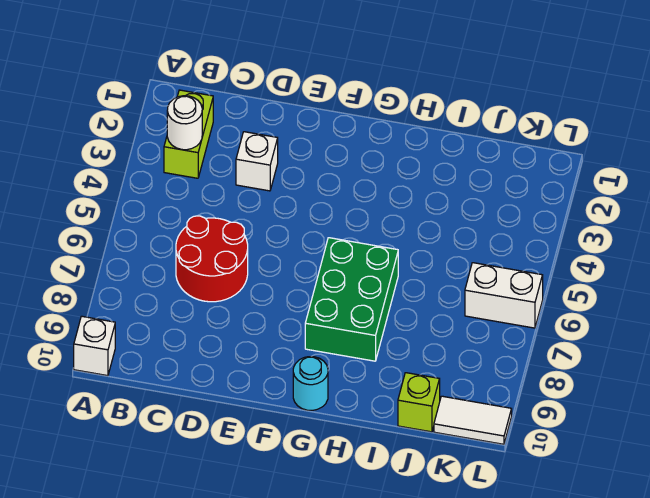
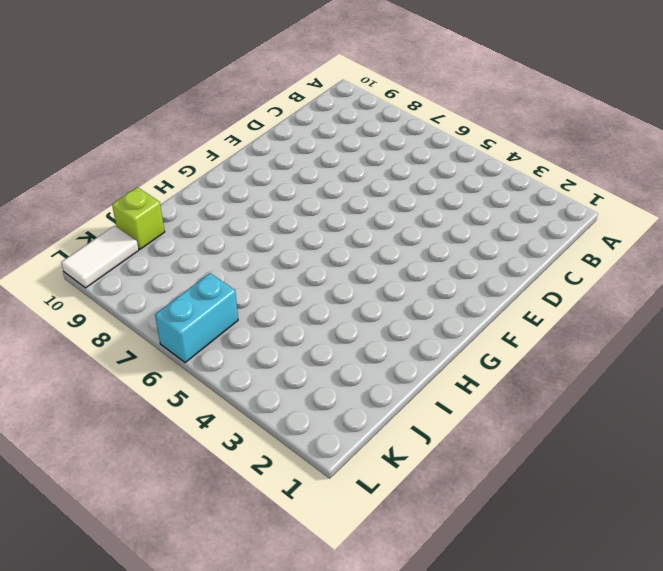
cyan brick K6:L6 level 1 -> white brick K6:L6 level 1
none -> white brick A10 level 1
none -> lime brick B2:B3 level 1

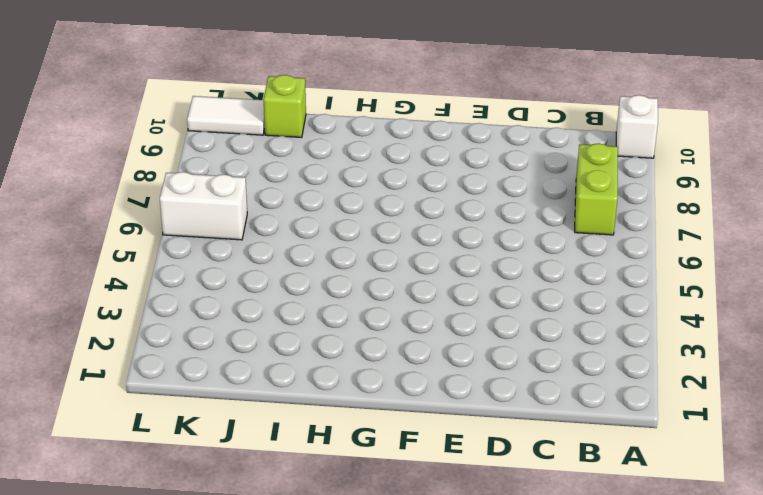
lime brick B7:B8 level 1 -> lime brick B2:B3 level 1
none -> red round brick C6:D7 level 1
none -> white brick D3 level 1

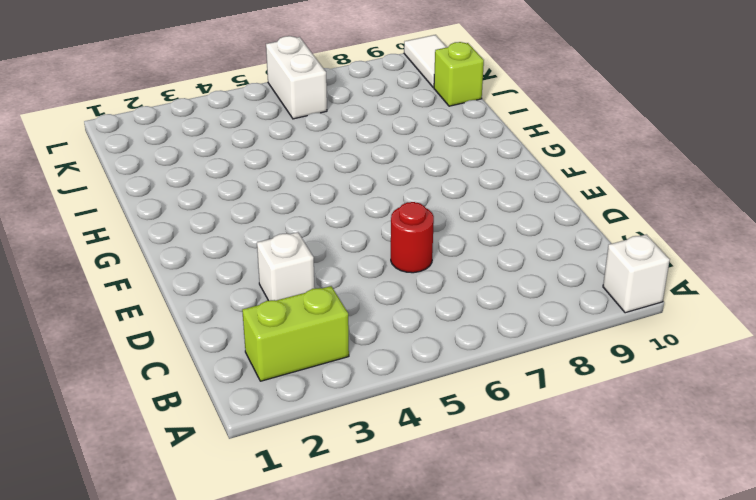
red round brick D6 level 1 -> red round brick C6:D7 level 1
none -> green brick G6:H8 level 1
none -> cyan round brick G10 level 1

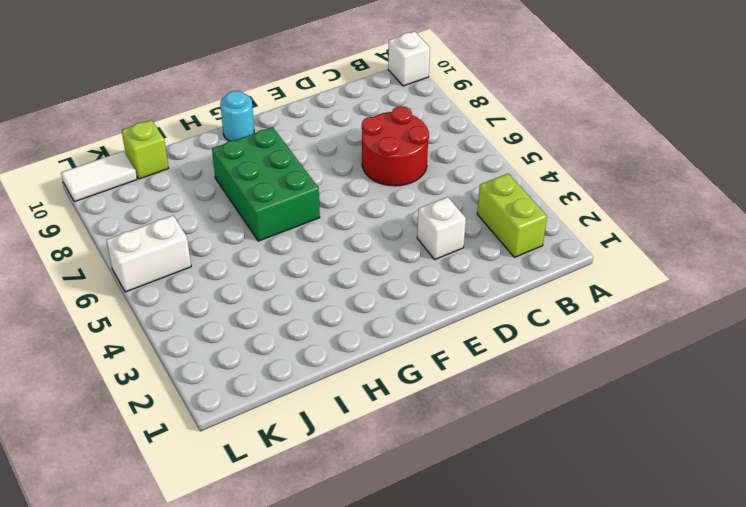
none -> white round brick B3 level 2

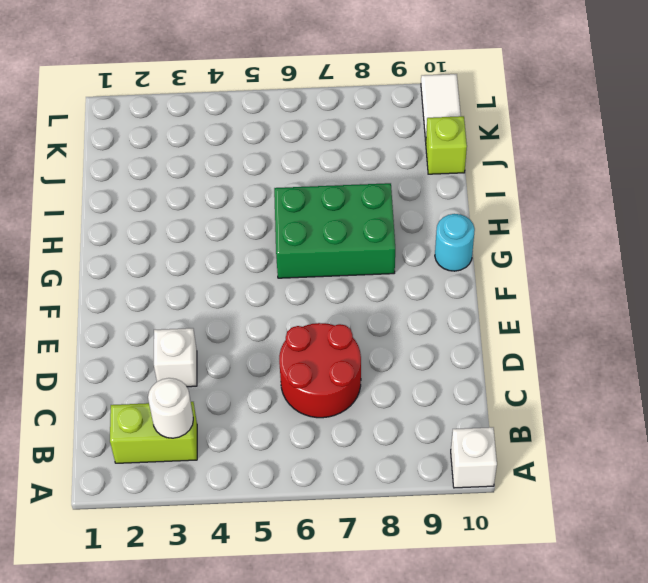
none -> white brick K6:L6 level 1

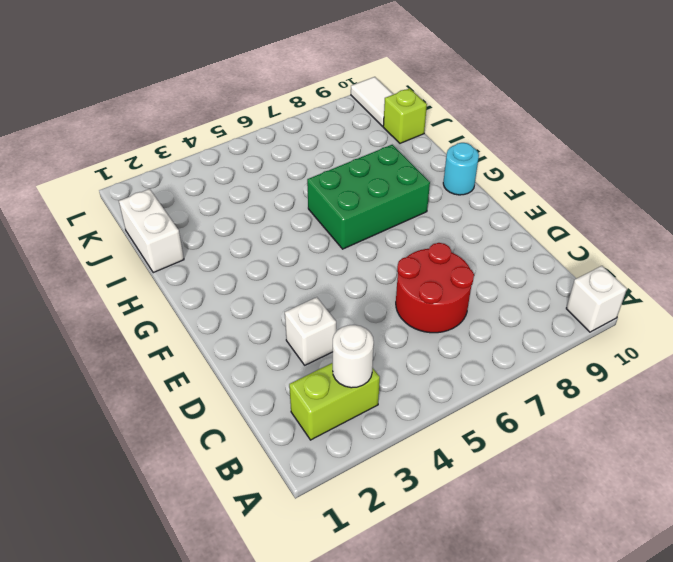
white brick I1:J1 level 1 -> white brick K6:L6 level 1

